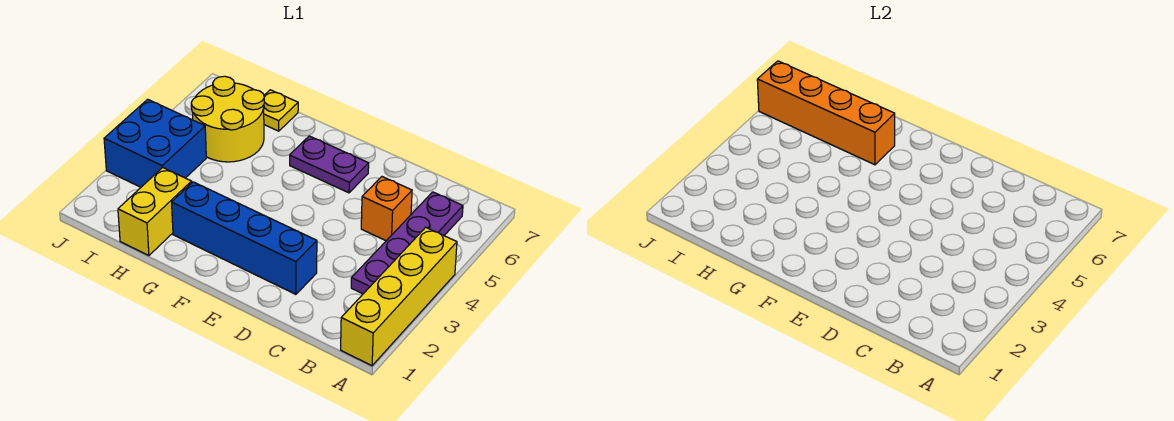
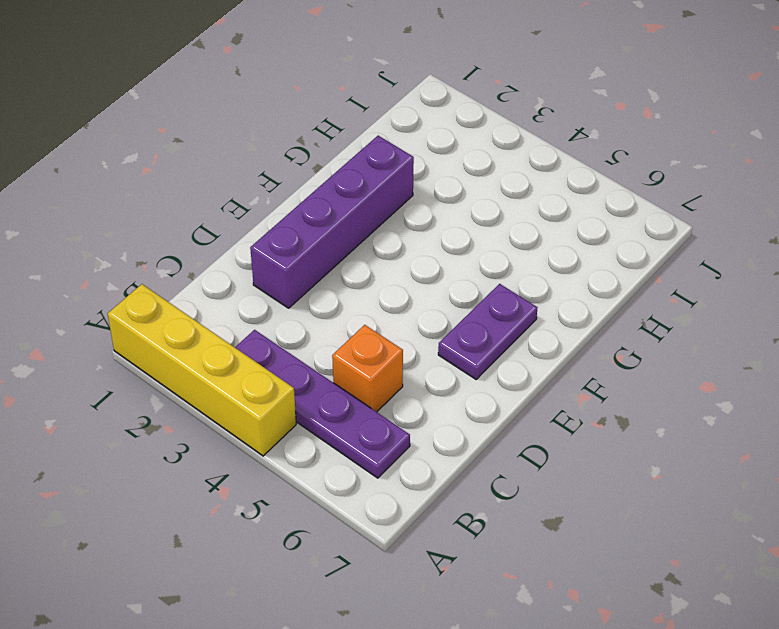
purple brick D2:G2 level 1 -> blue brick D2:G2 level 1
none -> yellow brick H1:H2 level 1
none -> yellow round brick H5:I6 level 1

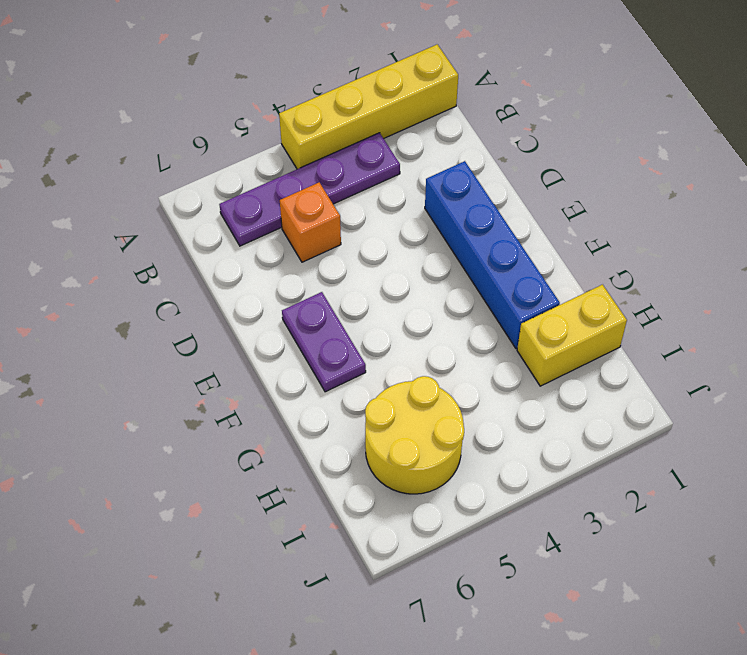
none -> yellow plate H7 level 1
none -> blue brick I3:J4 level 1

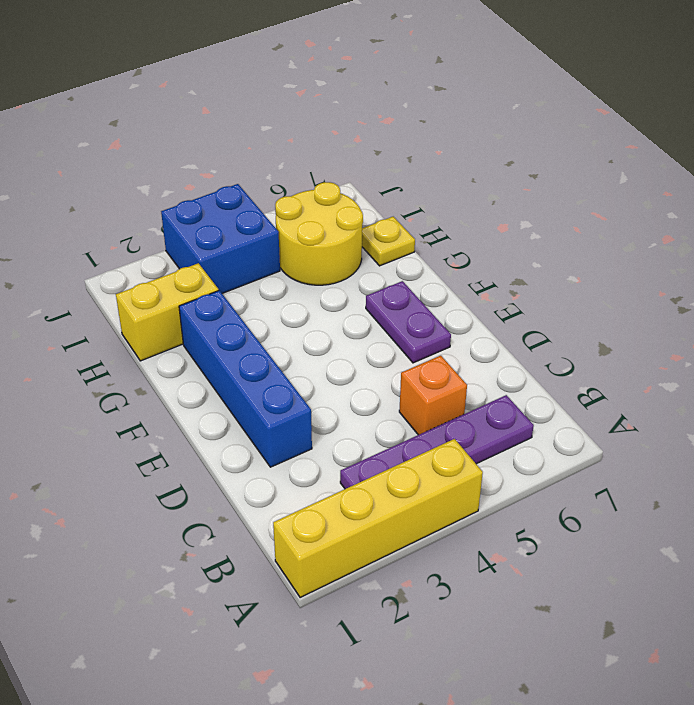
none -> orange brick G6:J6 level 2

